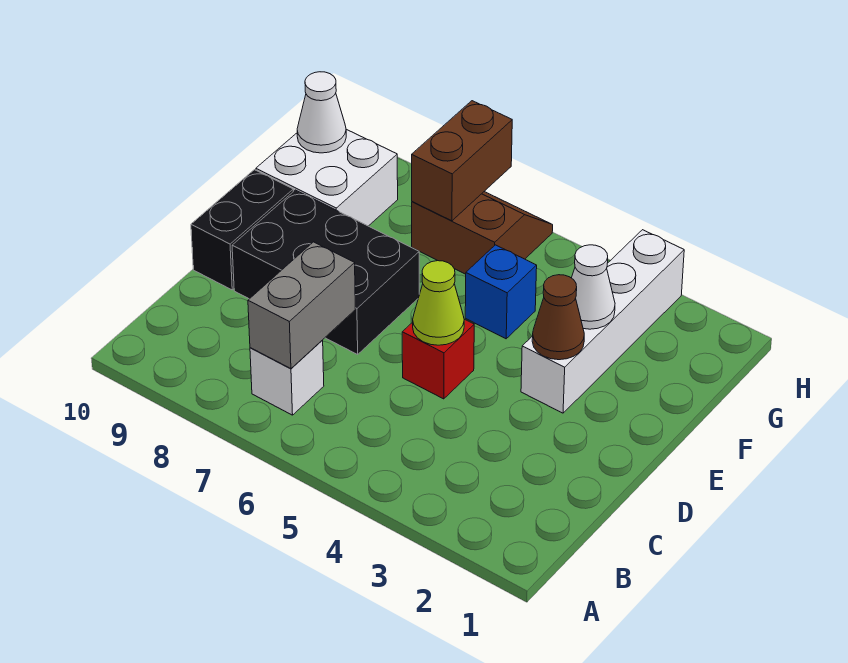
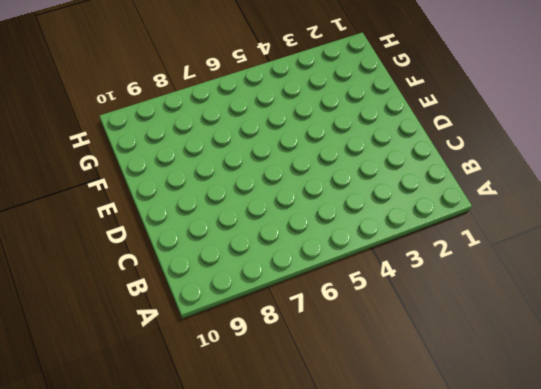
none -> white brick B7 level 1
none -> red brick D5 level 1
none -> black brick D7:E9 level 1

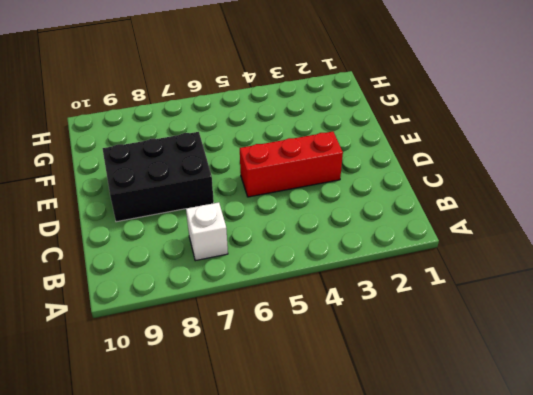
red brick D3:D5 level 1 -> red brick D5 level 1
none -> black brick D10:E10 level 1
none -> white brick E3:H3 level 1
none -> blue brick F5 level 1

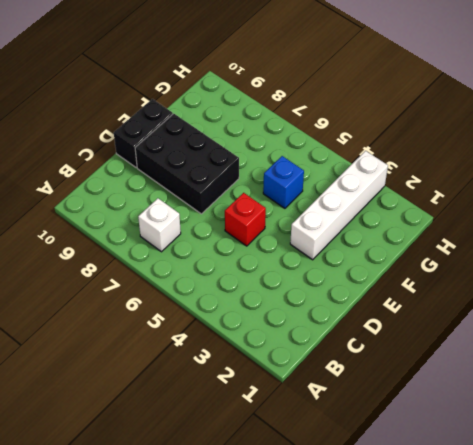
none -> white brick F9:G10 level 1
none -> brown slope G6:H7 level 1 top G
none -> grey brick B7:C7 level 2

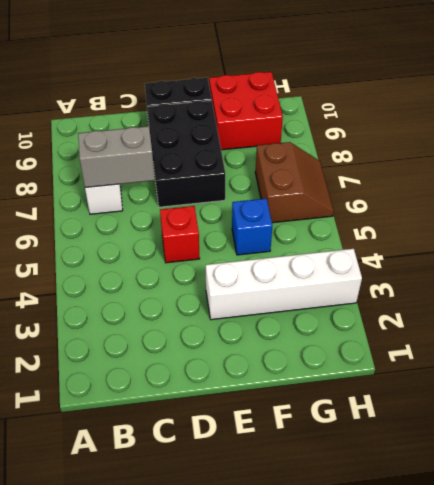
red brick F9:G10 level 1 -> white brick F9:G10 level 1
none -> lime cone D5 level 2
none -> brown cone E3 level 2
none -> white cone F3 level 2

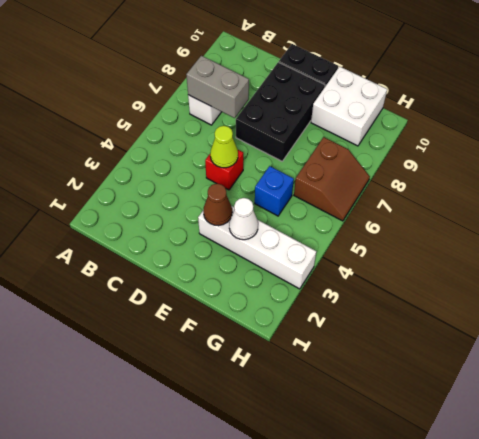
none -> brown brick G7:H7 level 2
none -> white cone G10 level 2

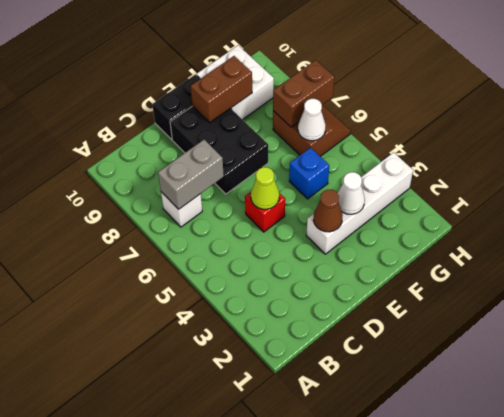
brown brick E9:F9 level 2 -> none
white cone G6 level 2 -> white cone G10 level 2

